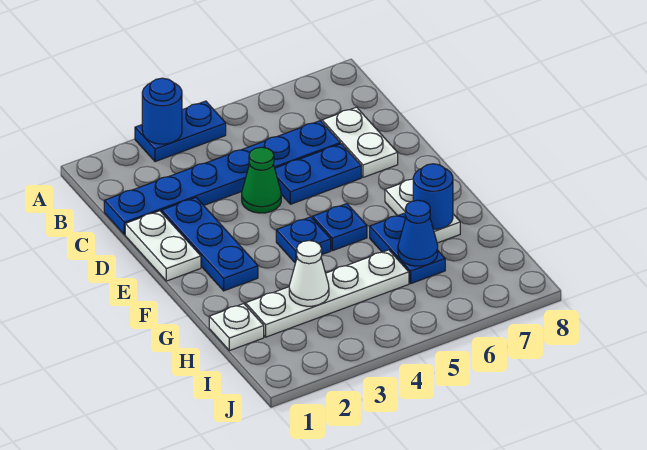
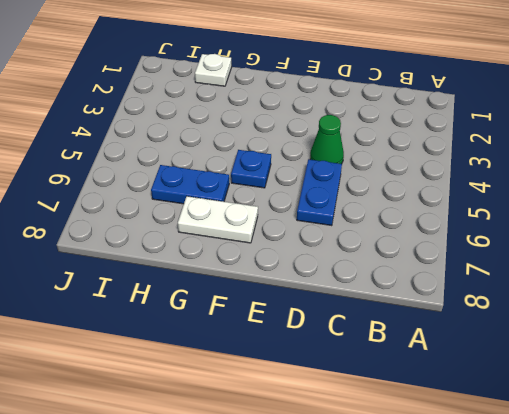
none -> blue plate A3:A4 level 1
none -> blue plate C1:C6 level 1
none -> white plate C7:D7 level 1

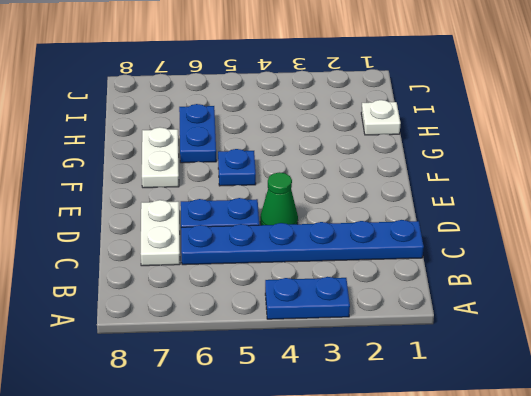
none -> white plate D1:E1 level 1
none -> blue plate D2:F2 level 1
none -> blue plate F4 level 1

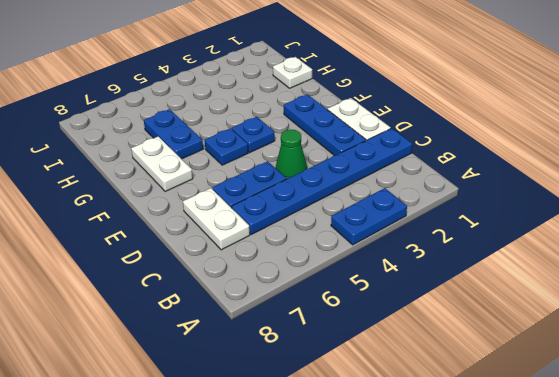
none -> white plate H2:H5 level 1
none -> blue round brick A3 level 2
none -> blue round brick G7 level 2

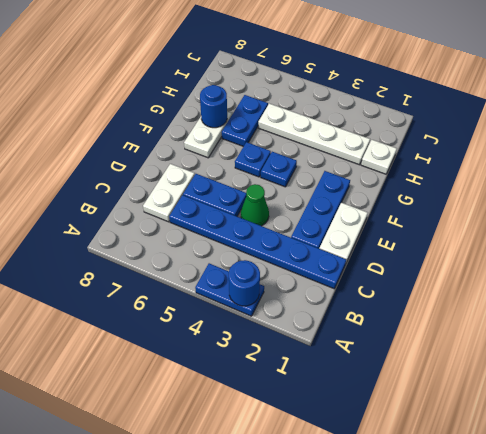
none -> white cone H3 level 2
none -> blue cone H6 level 2

